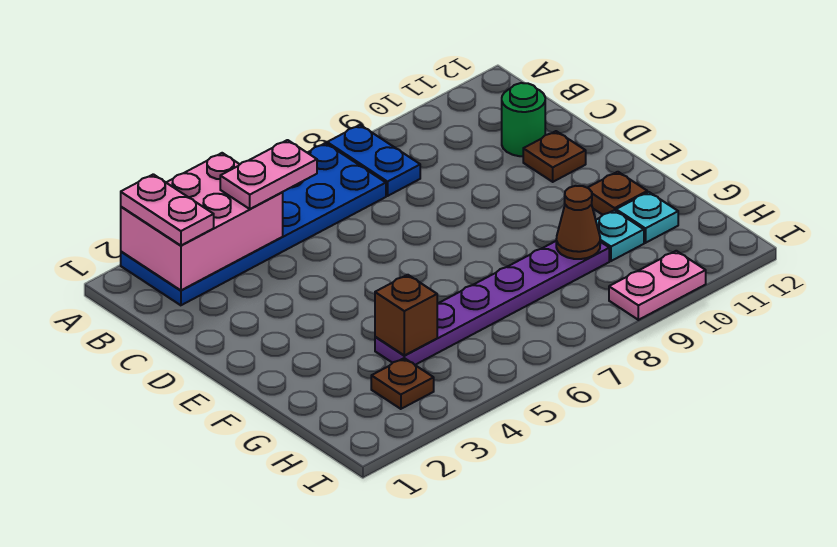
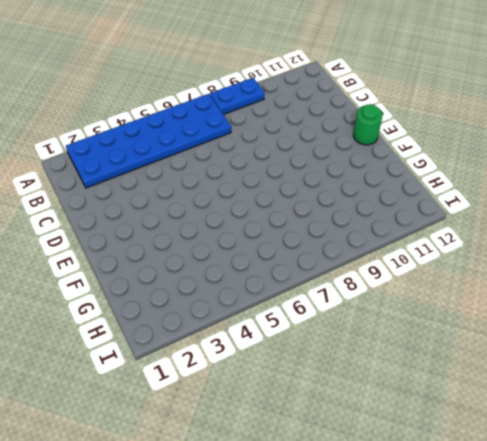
blue plate A8:A9 level 1 -> blue plate A8:B8 level 1
green round brick E12 level 1 -> green round brick C11 level 1
none -> brown plate D11 level 1
none -> brown plate F11 level 1
none -> purple plate G4:G9 level 1

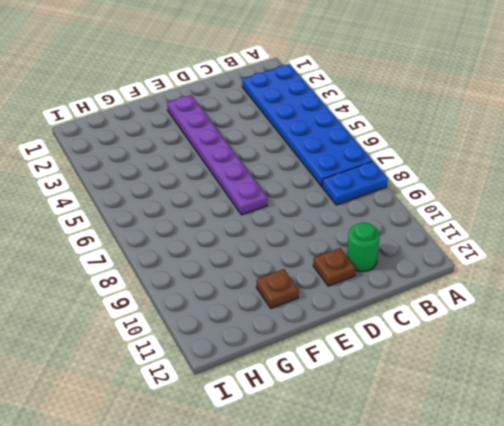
purple plate E2:E7 level 1 -> purple plate G4:G9 level 1
none -> cyan plate G10 level 1
none -> cyan plate G11 level 1
none -> brown plate H3 level 1

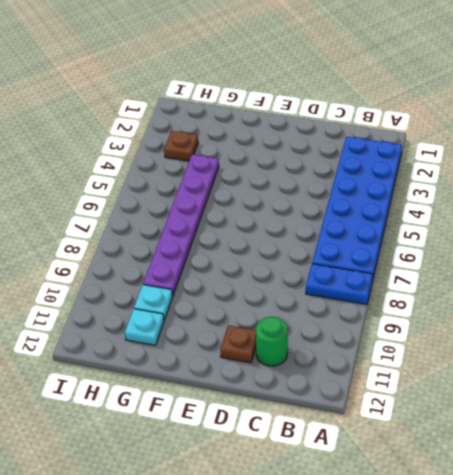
none -> brown plate F11 level 1
none -> pink plate I9:I10 level 1
none -> pink brick A2:B4 level 2

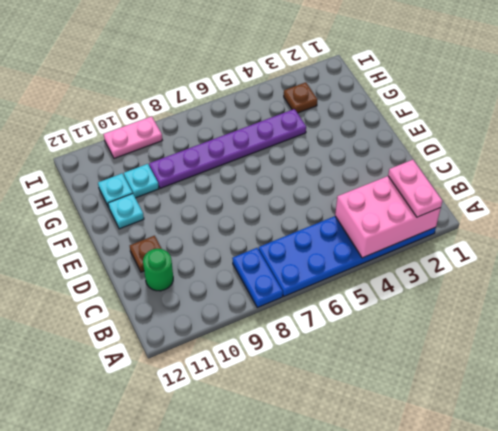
cyan plate F11 level 1 -> brown plate F11 level 1
none -> brown brick G4 level 2
none -> brown cone G9 level 2
none -> pink plate B4:B5 level 3

